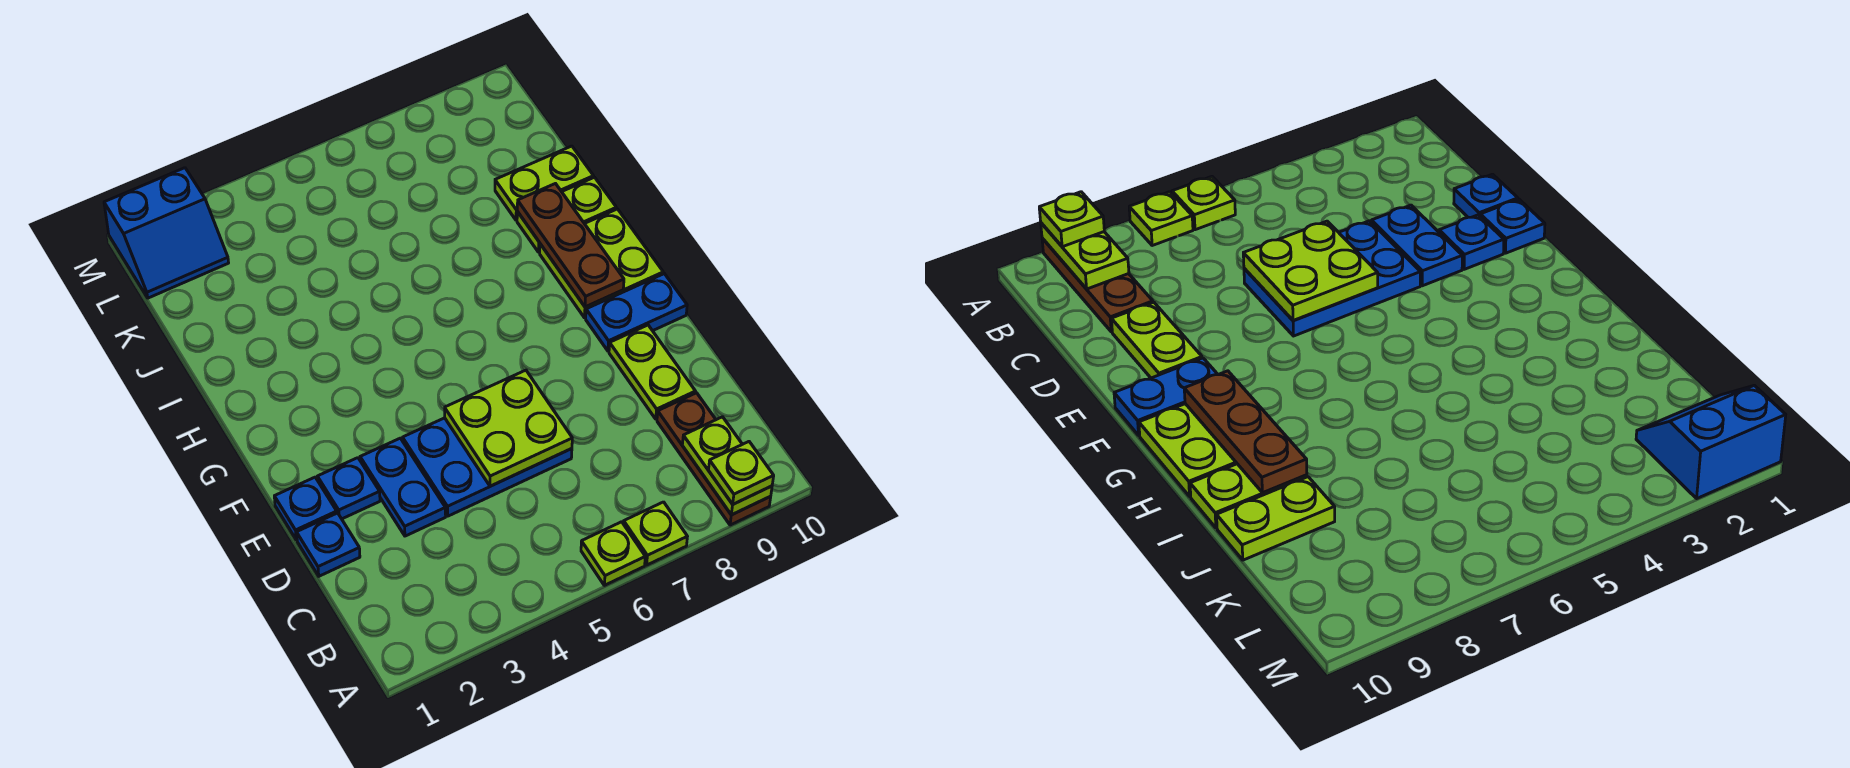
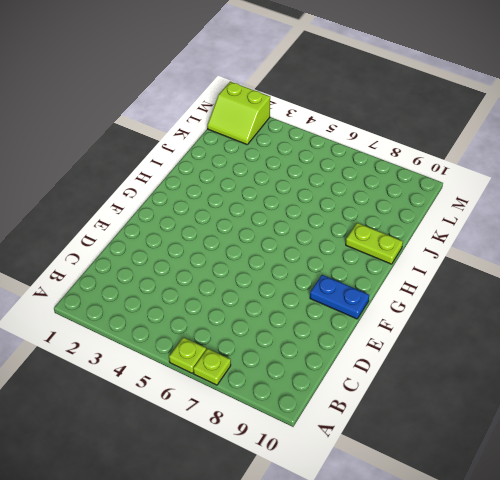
lime slope L1:M2 level 1 top M -> blue slope L1:M2 level 1 top M
none -> brown plate A9:C9 level 1
none -> blue plate D1 level 1
none -> blue plate D3:E3 level 1

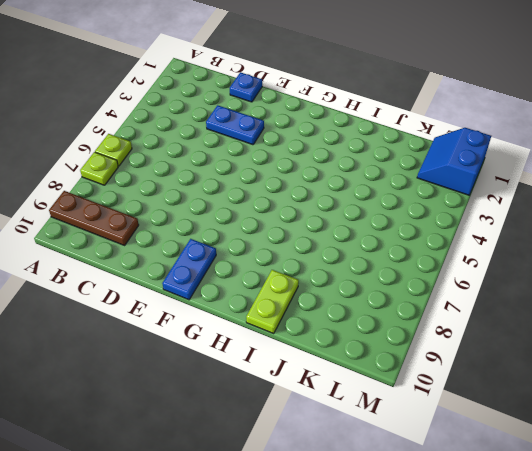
none -> blue plate D4:E6 level 1
none -> lime plate D9:E9 level 1
none -> blue plate E1 level 1

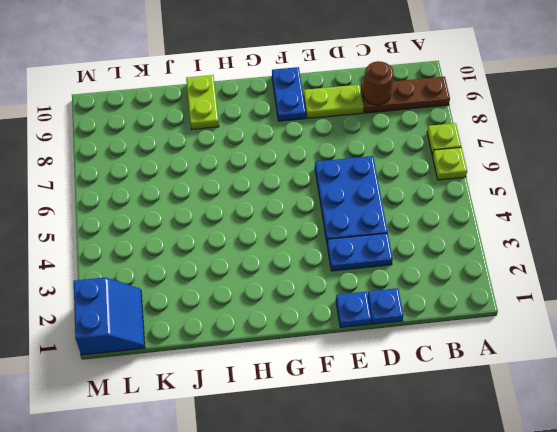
brown round brick C9 level 2 -> none
none -> blue plate E2 level 1
none -> lime plate G9:H10 level 1
none -> lime plate J9:J10 level 1

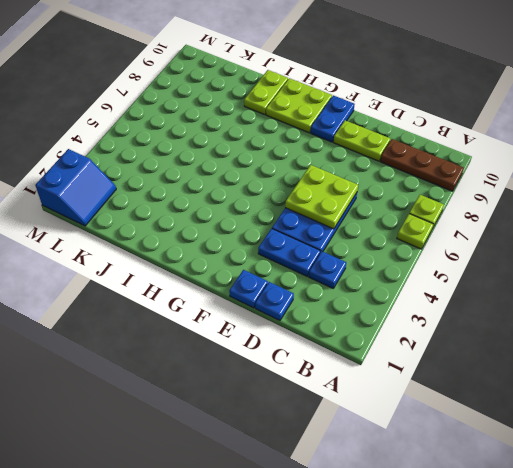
blue plate C3 level 1 -> blue plate E2 level 1
none -> lime plate J9:J10 level 1
none -> lime plate A9:B9 level 2
none -> brown plate G9:I9 level 2

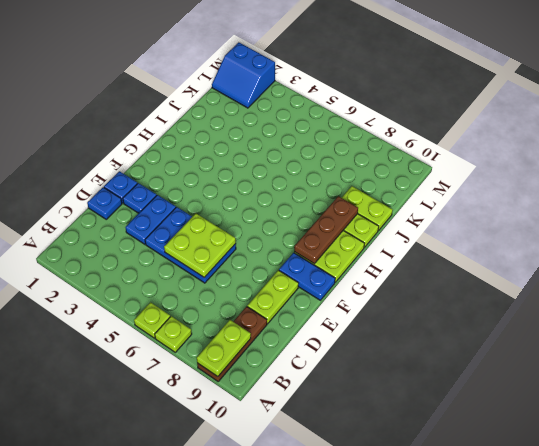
none -> lime plate A9 level 3

